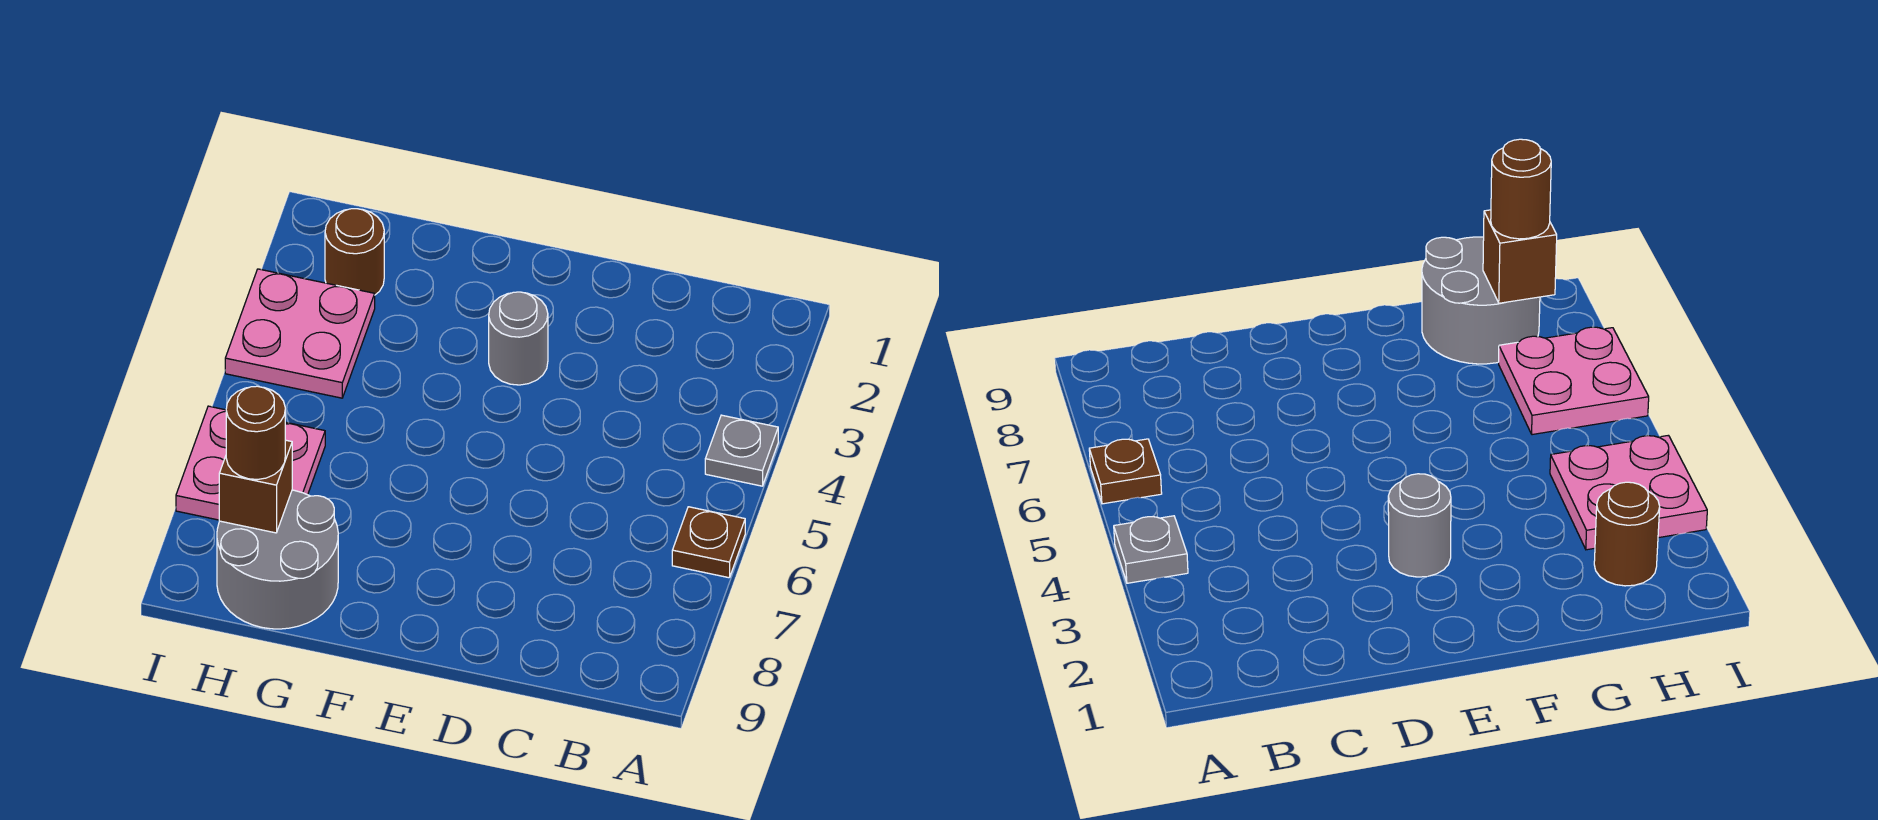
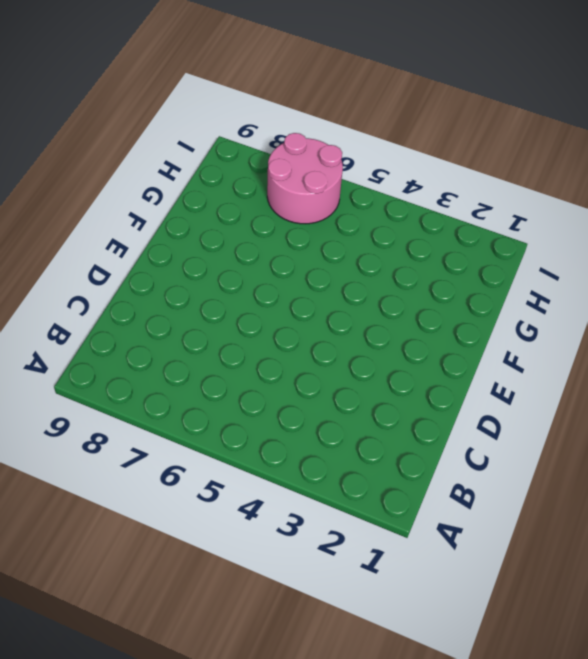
pink round brick H6:I7 level 1 -> pink plate H6:I7 level 1
none -> grey plate A4 level 1
none -> brown plate A6 level 1

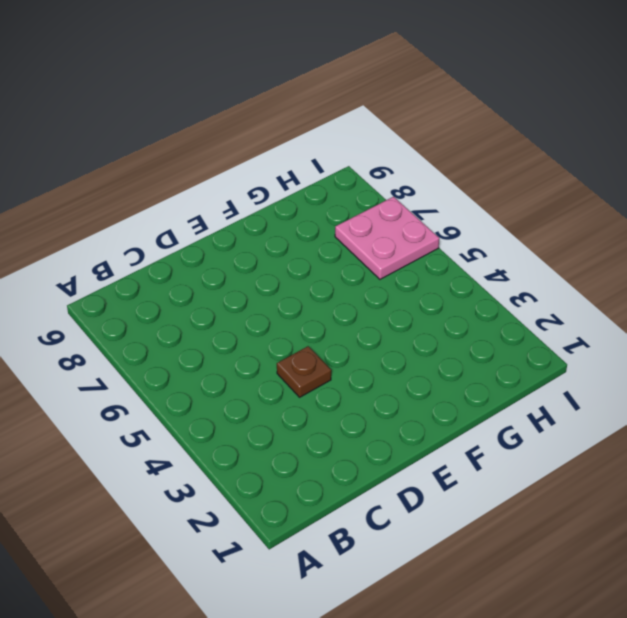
brown plate D4 level 1 -> brown plate A6 level 1
none -> grey plate A4 level 1
none -> grey round brick E3 level 1

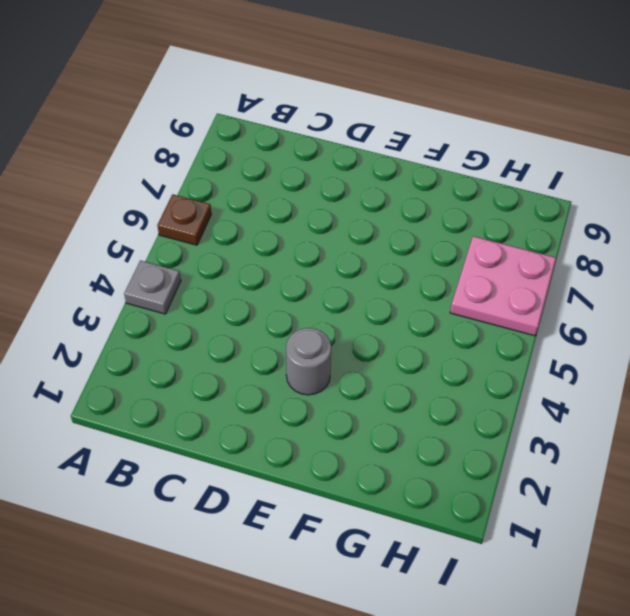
none -> grey round brick G8:H9 level 1
none -> brown round brick H2 level 1

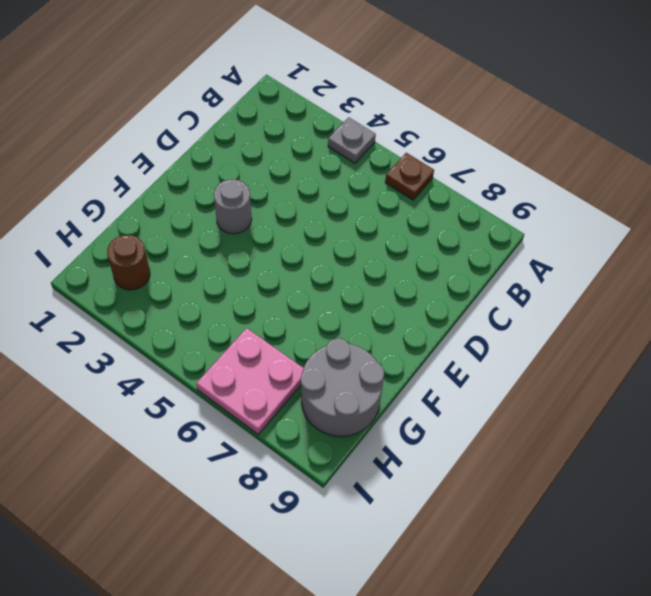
none -> pink plate H3:I4 level 1
none -> brown brick H8 level 2

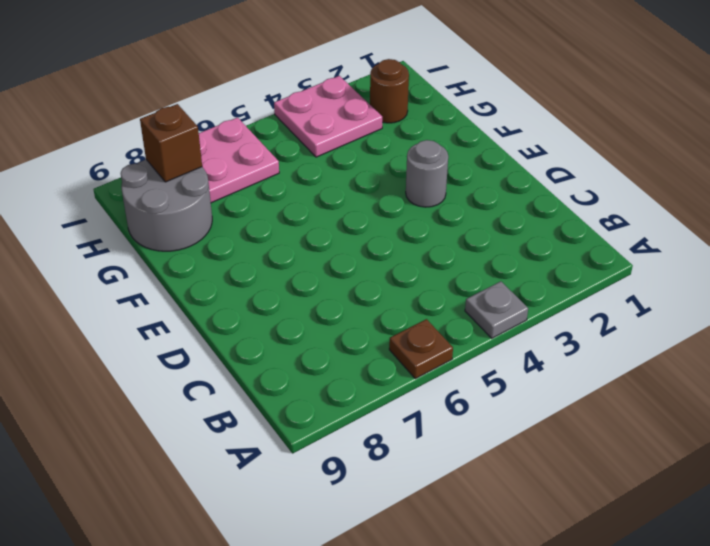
none -> brown round brick H8 level 3

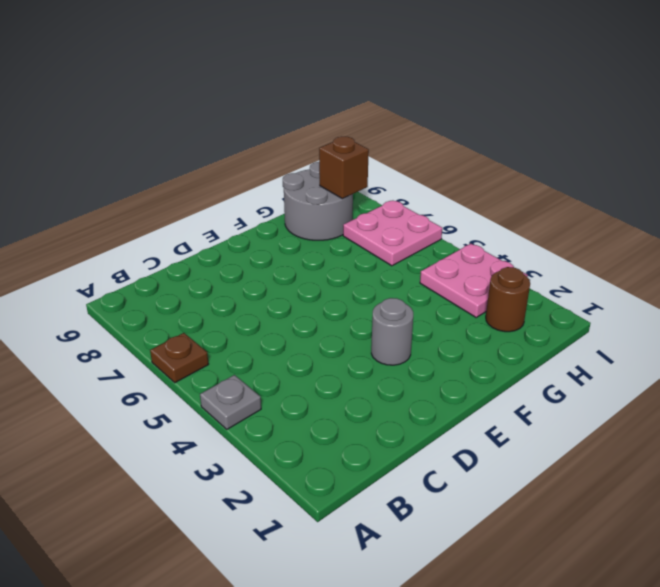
none -> brown round brick H8 level 3

